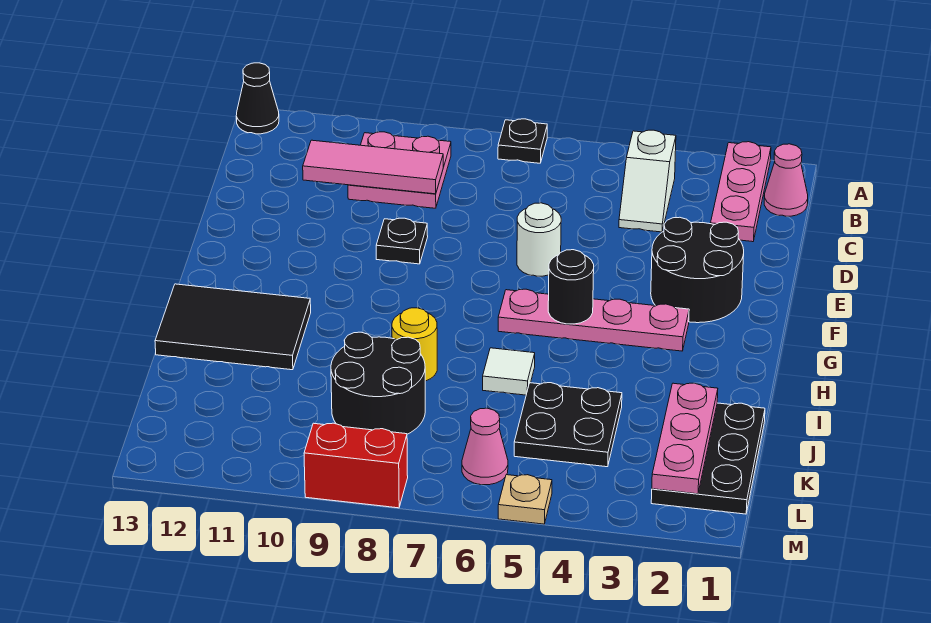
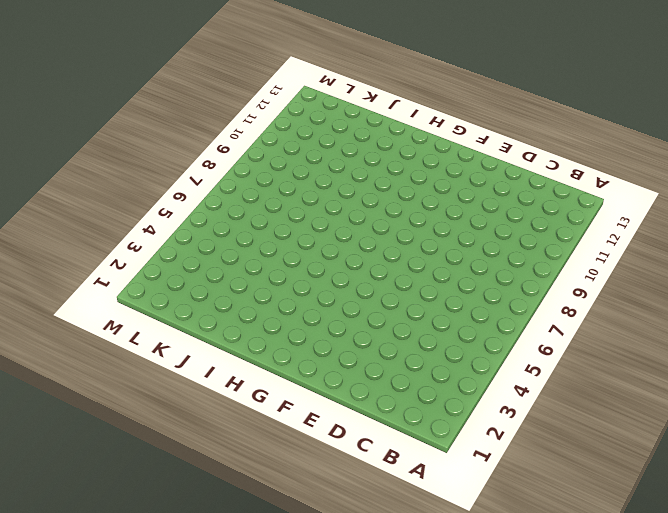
none -> pink plate A2:C2 level 1
none -> black plate A7 level 1
none -> black cone A13 level 1

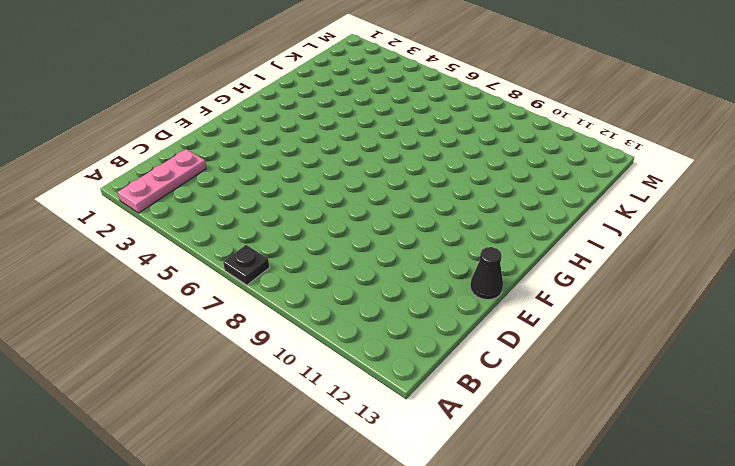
black cone E13 level 1 -> black cone A13 level 1
none -> pink cone B1 level 1
none -> white slope B4:C4 level 1 top B
none -> pink plate B9:C10 level 1

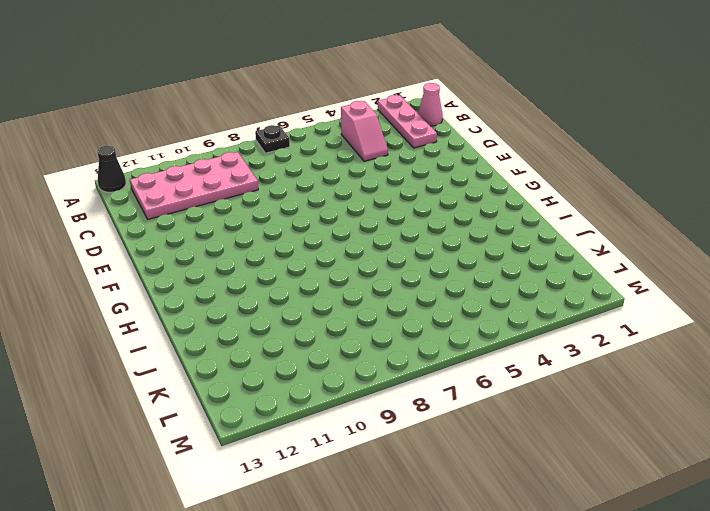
pink slope B4:C4 level 1 top B -> white slope B4:C4 level 1 top B
pink plate B9:C12 level 1 -> pink plate B9:C10 level 1
none -> black round brick E2:F3 level 1
none -> white round brick E6 level 1
none -> black plate E9 level 1

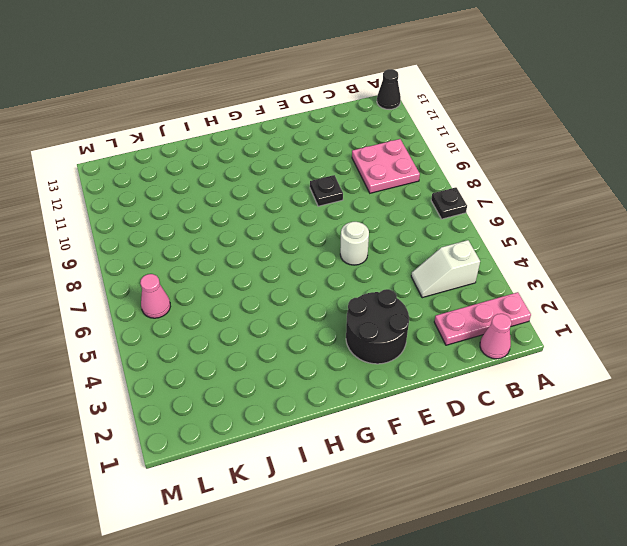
none -> pink plate G3:G6 level 1
none -> black tile H11:I13 level 1
none -> white tile I6 level 1

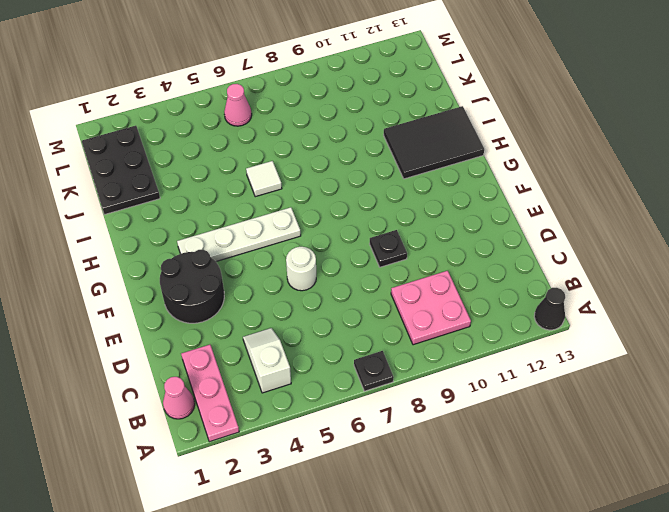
white plate G3:G6 level 1 -> pink plate G3:G6 level 1
none -> yellow round brick I8 level 1
none -> black plate J4:K5 level 1
none -> black round brick J8:K9 level 1

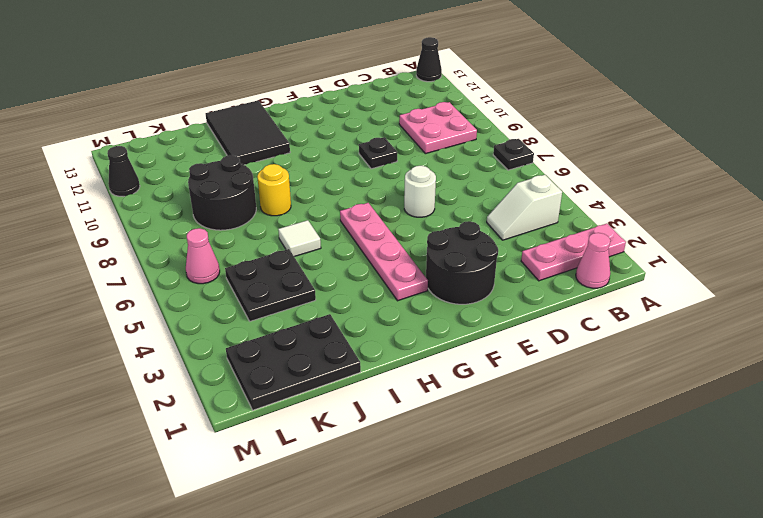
black cone M11 level 1 -> none
none -> tan plate M5 level 1
none -> red brick M8:M9 level 1
none -> pink tile C9:C11 level 2

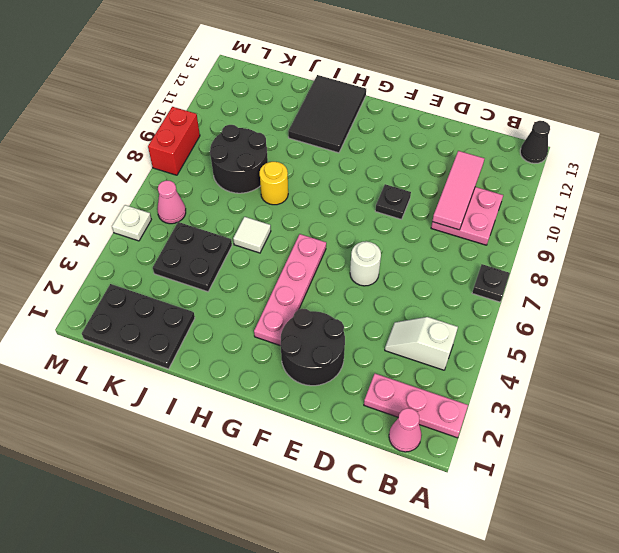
white plate M5 level 1 -> tan plate M5 level 1
none -> black round brick G5 level 2
none -> pink plate J2:L2 level 2

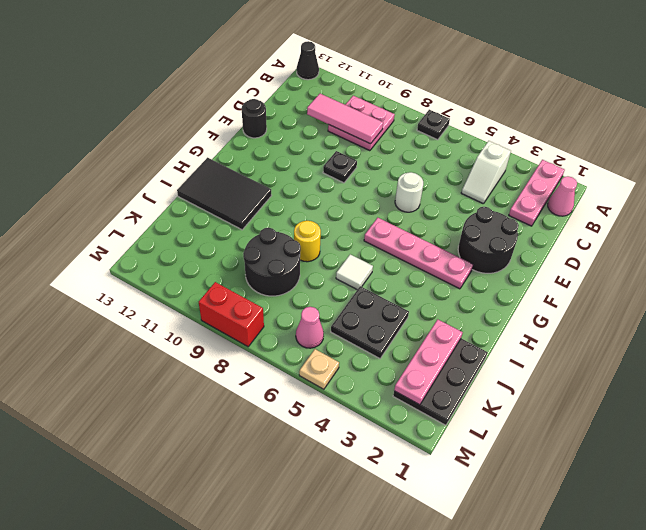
black round brick E13 level 1 -> black round brick G5 level 2

